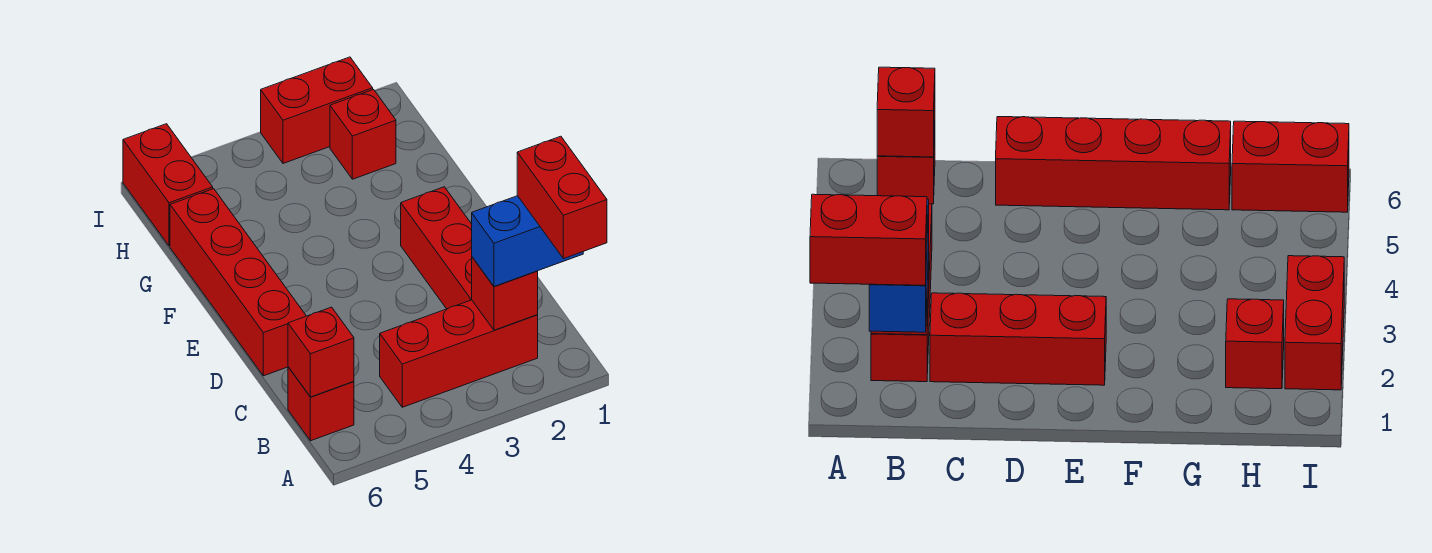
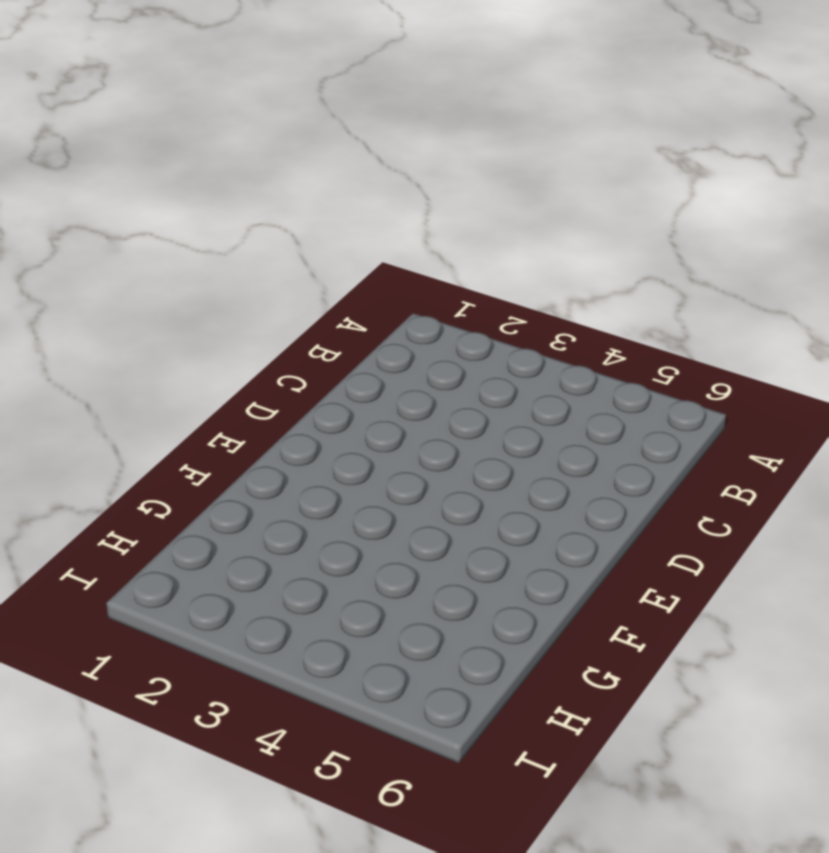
none -> red brick B2:B4 level 1
none -> red brick B6 level 1

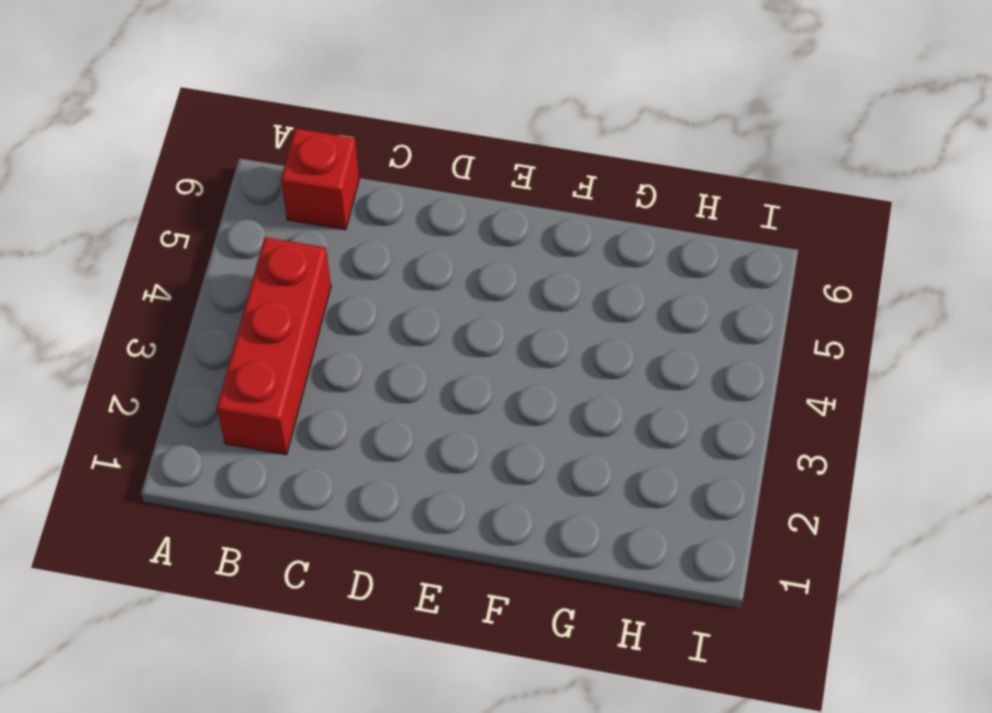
none -> red brick C2:E2 level 1
none -> red brick D6:G6 level 1

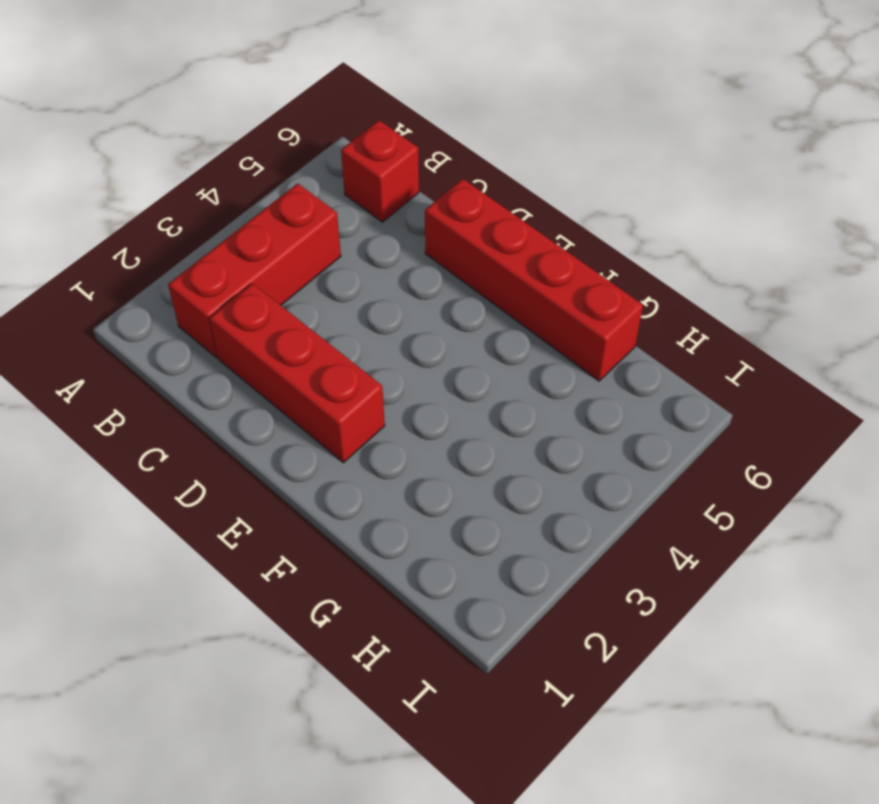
none -> red brick H2 level 1
none -> red brick H6:I6 level 1

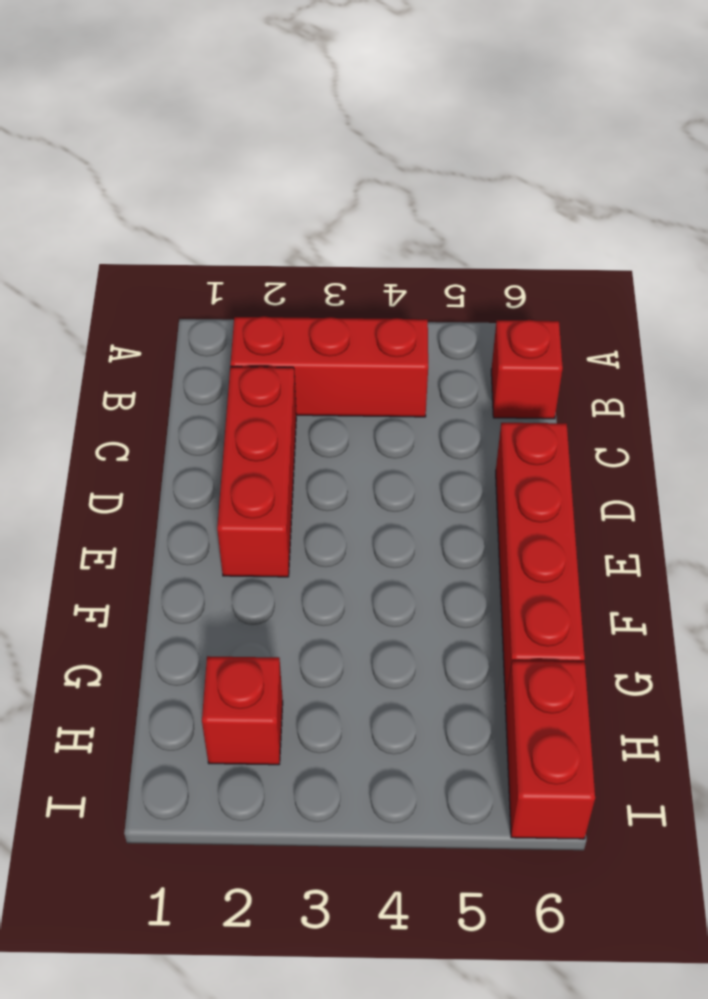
none -> red brick I2:I3 level 1
none -> red brick B2 level 2

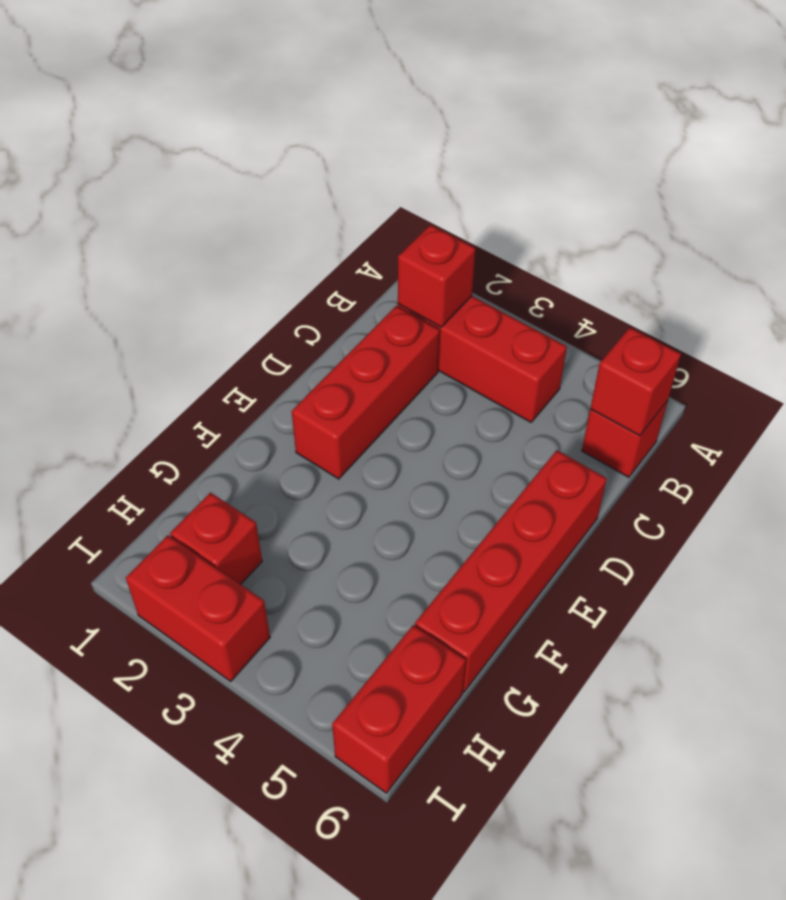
none -> blue brick B1:B2 level 3
none -> red brick A1:B1 level 4

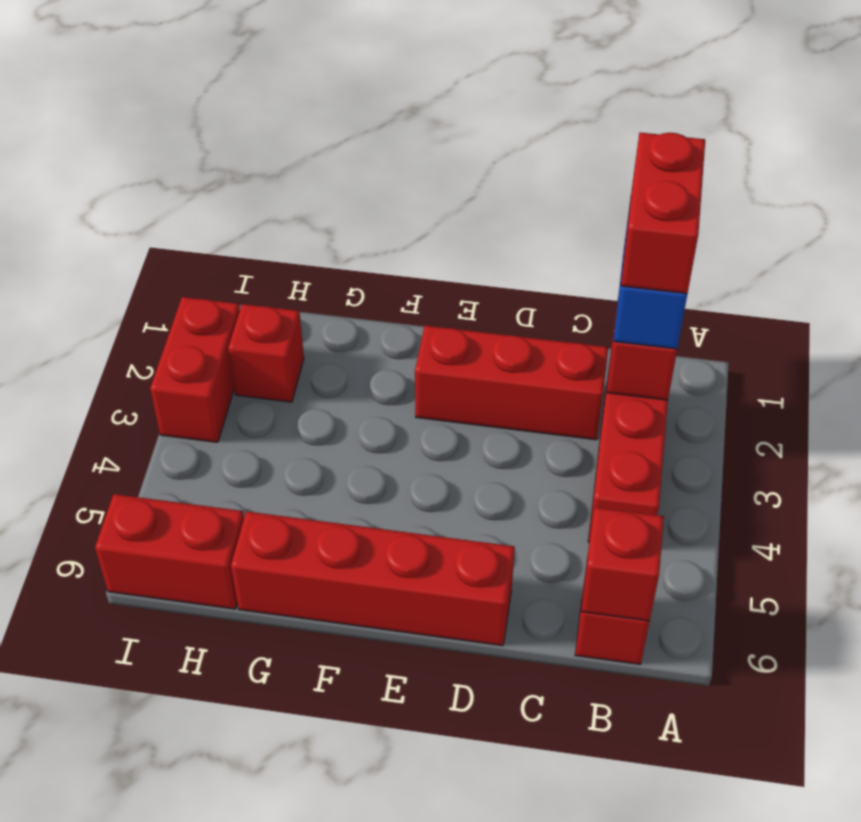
red brick B1:B2 level 4 -> red brick A1:B1 level 4

